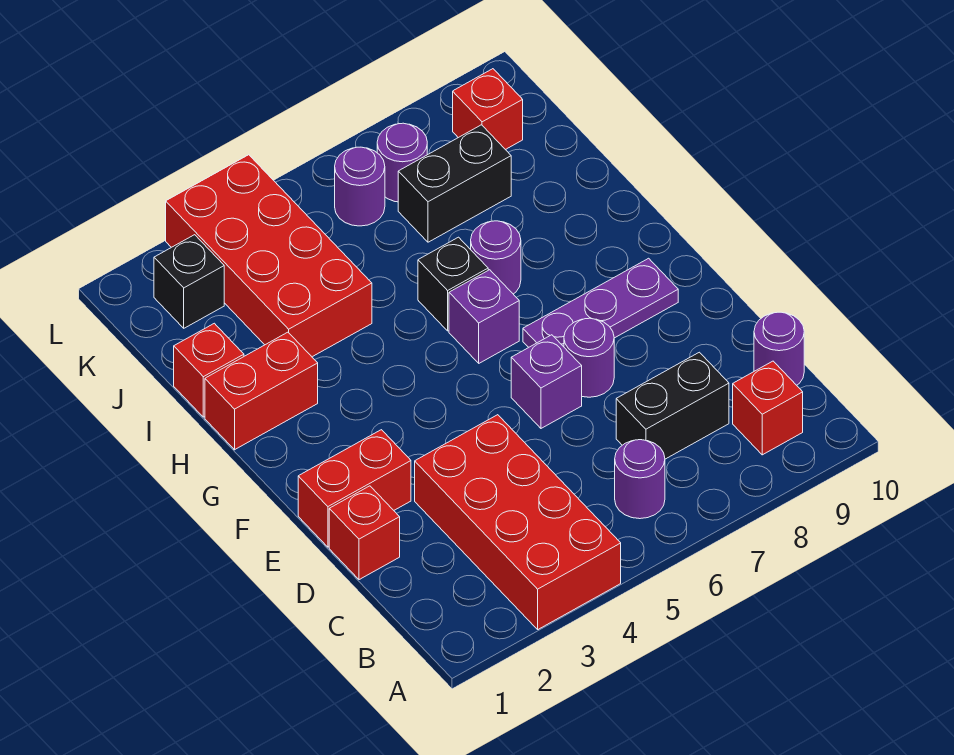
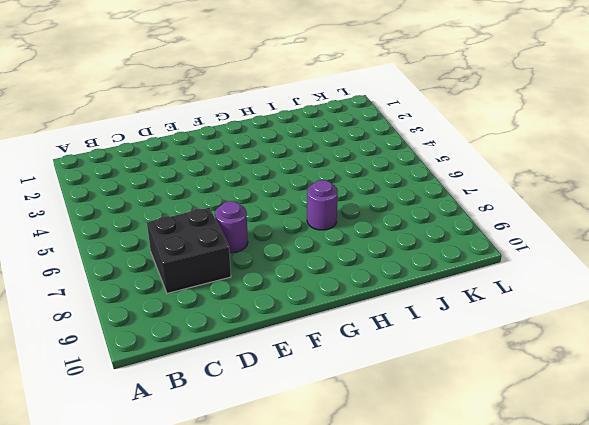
black brick C7:D8 level 1 -> black brick C7:C8 level 1
none -> red brick A3:D4 level 1
none -> purple round brick B6 level 1
none -> red brick B9 level 1

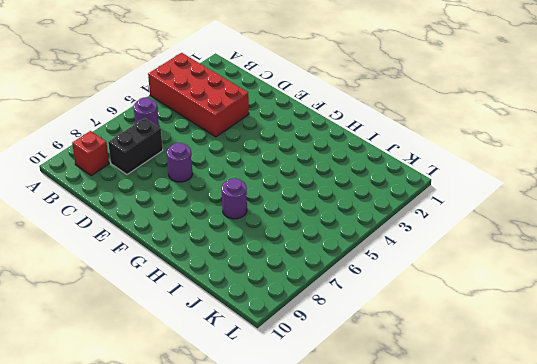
none -> purple round brick C10 level 1
none -> red brick D1 level 1
none -> red brick E1:E2 level 1

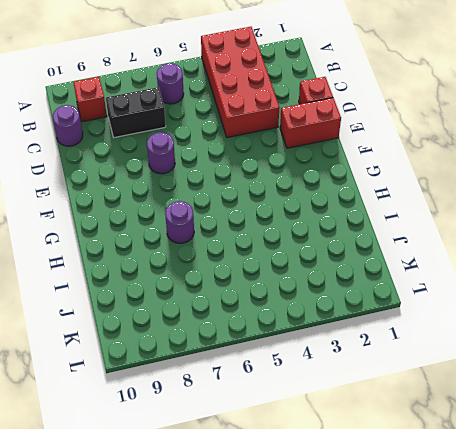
none -> purple brick E6 level 1
none -> purple plate F7:F9 level 1
none -> purple brick G6 level 1

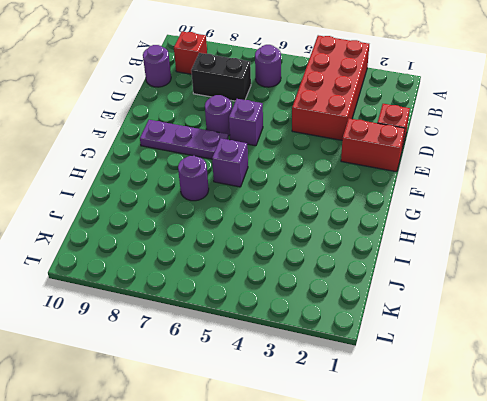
none -> red brick H1:H2 level 1
none -> black brick H6 level 1
none -> red brick I1 level 1

